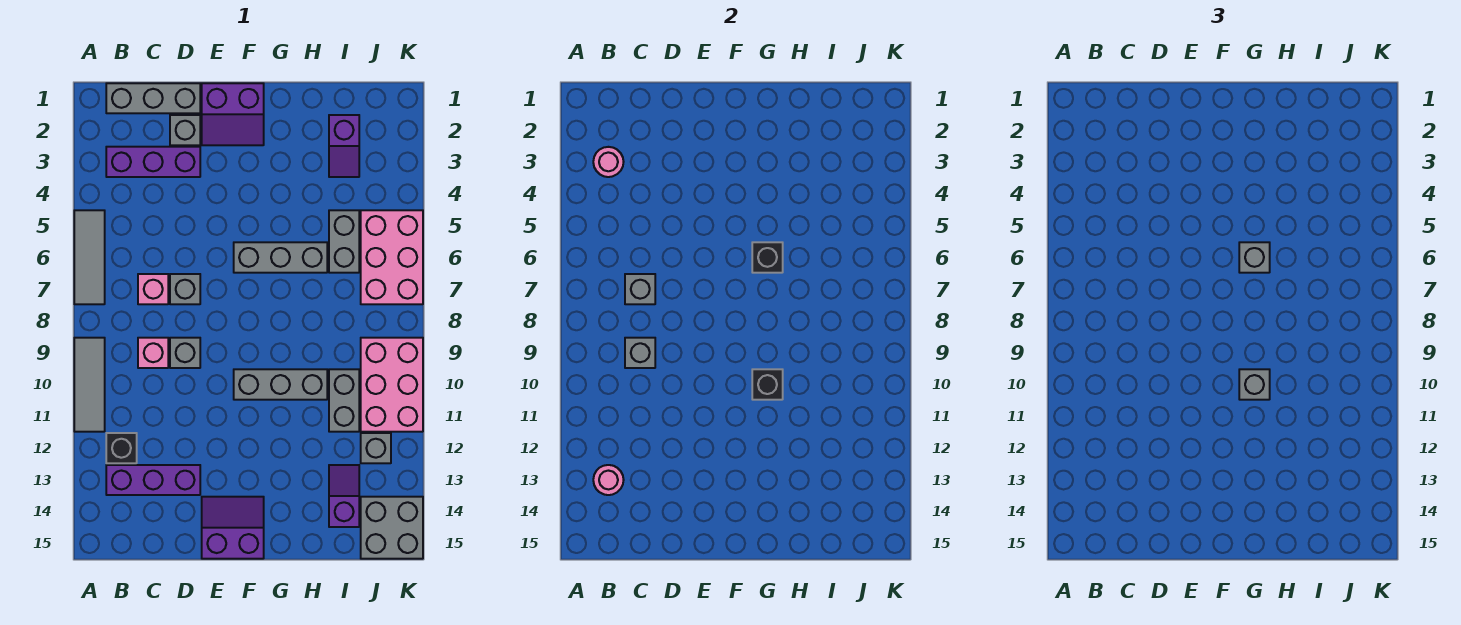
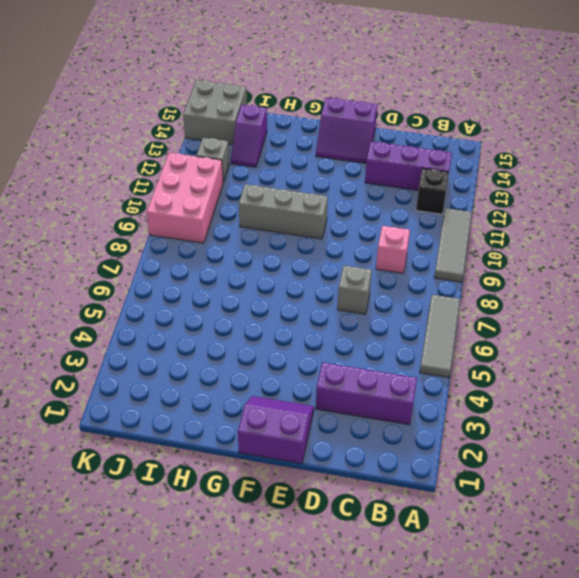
none -> grey brick B1:D1 level 1
none -> pink brick C7 level 1
none -> grey brick D2 level 1
none -> grey brick D9 level 1

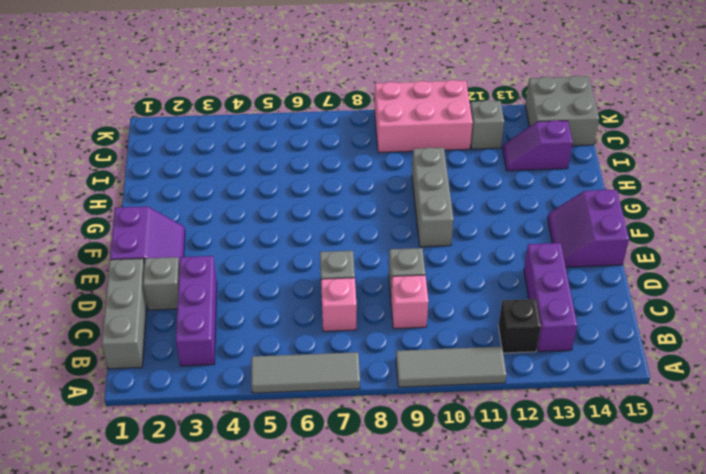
none -> grey brick F6:H6 level 1
none -> purple slope I2:I3 level 1 top 2
none -> grey brick I5:I6 level 1
none -> grey brick I10:I11 level 1

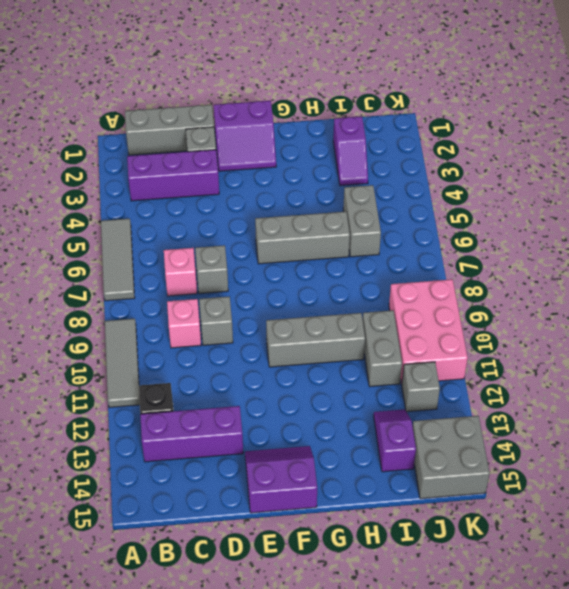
none -> pink brick J5:K7 level 1
none -> pink round brick B3 level 2
none -> pink round brick B13 level 2
none -> grey brick C7 level 2

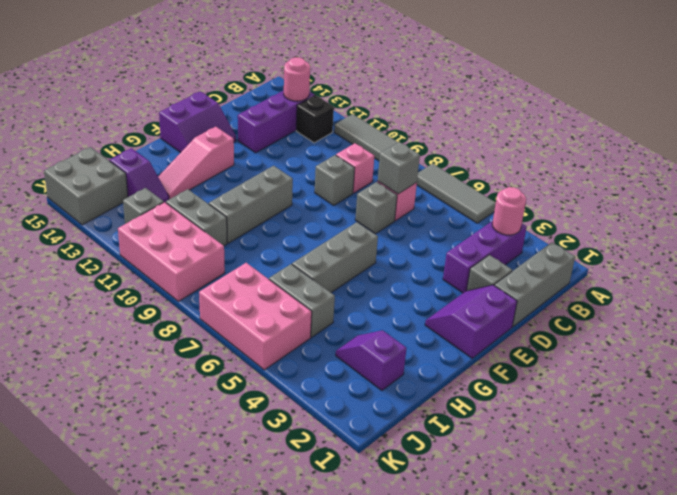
pink slope F13:H13 level 1 top F -> none
none -> grey brick C9 level 2
none -> black brick G6 level 2
none -> black brick G10 level 2
none -> grey brick G6 level 3

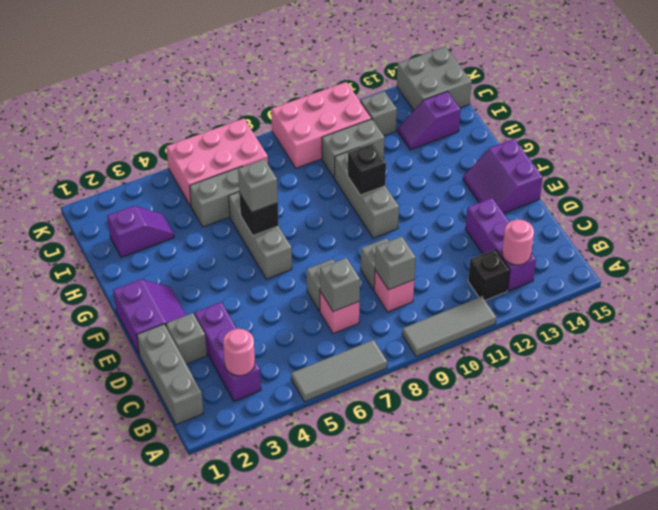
none -> grey brick G10 level 3

